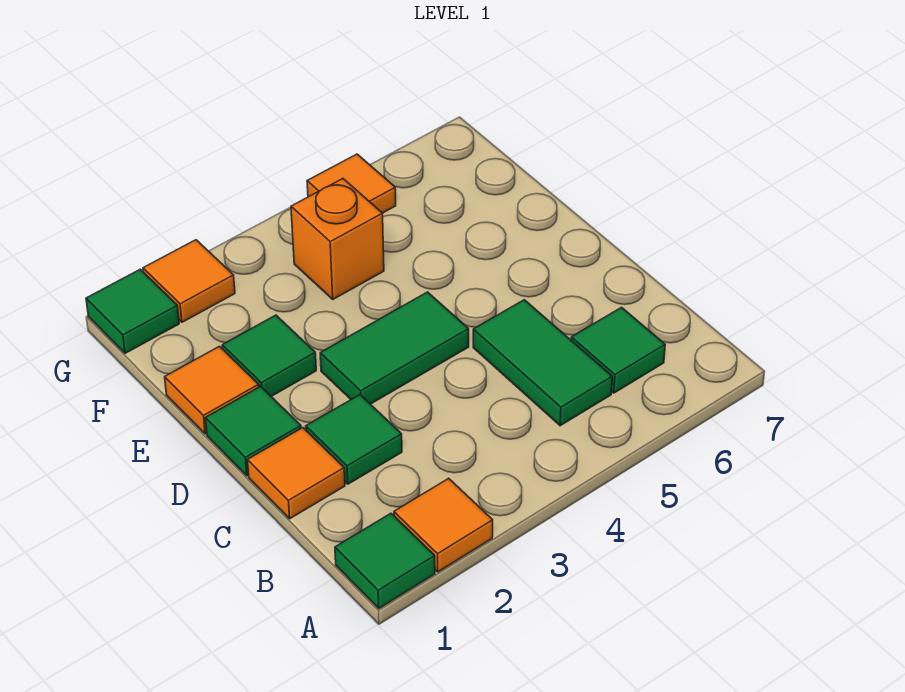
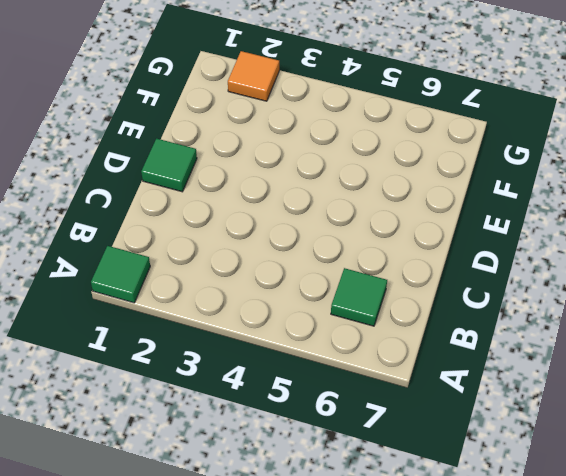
none -> orange tile A2 level 1
none -> green tile B5:C5 level 1
none -> orange tile C1 level 1

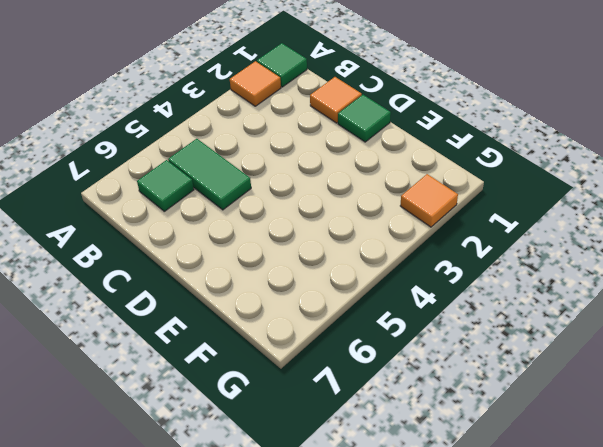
none -> green tile C2 level 1
none -> green tile D3:D4 level 1
none -> orange tile E1 level 1

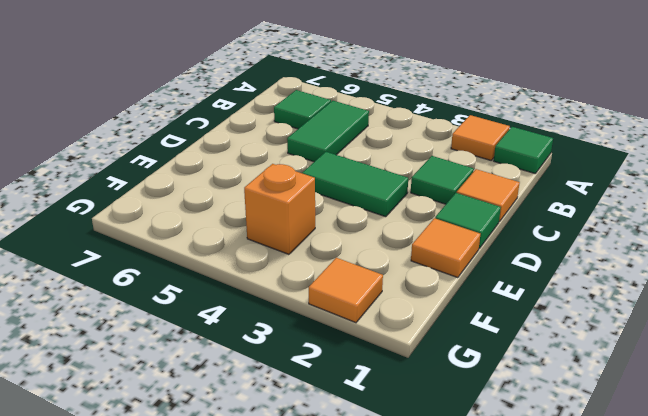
none -> green tile E2 level 1
none -> green tile G1 level 1
none -> orange tile G5 level 1

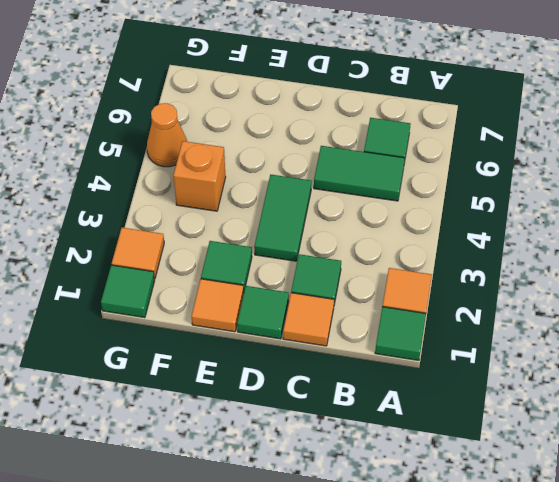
orange cone G5 level 1 -> orange tile G5 level 1

